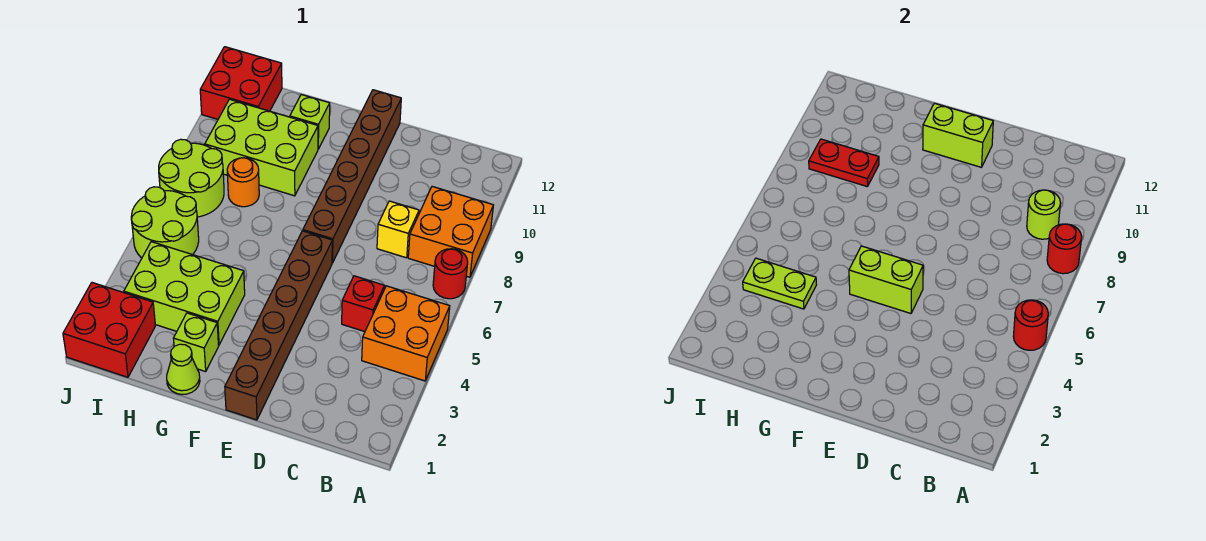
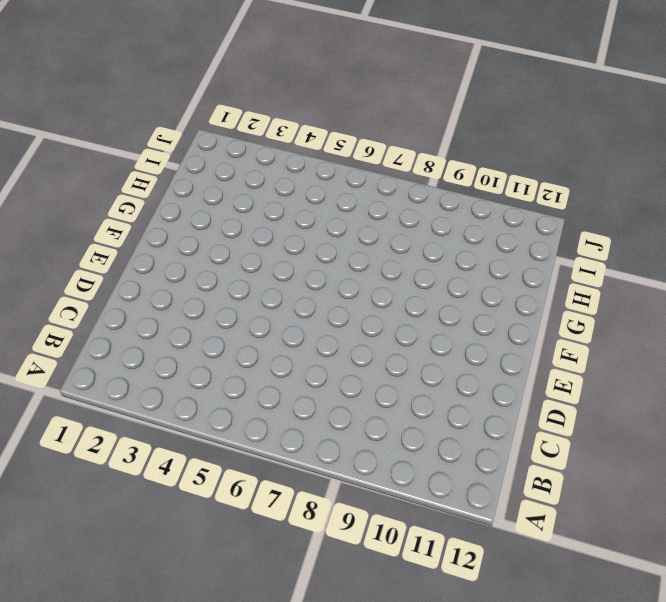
none -> orange brick A4:B5 level 1
none -> red round brick A7 level 1
none -> orange brick A8:B9 level 1

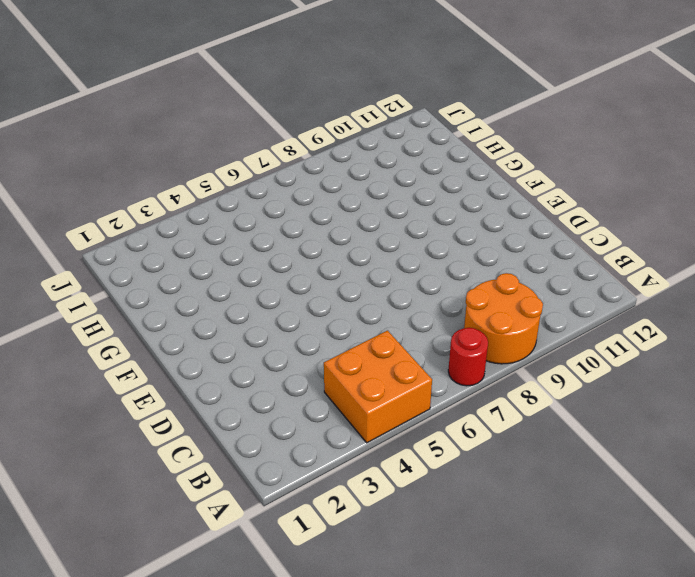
orange round brick A8:B9 level 1 -> orange brick A8:B9 level 1
none -> red brick C5 level 1
none -> yellow brick C8 level 1
none -> brown brick E1:E6 level 1

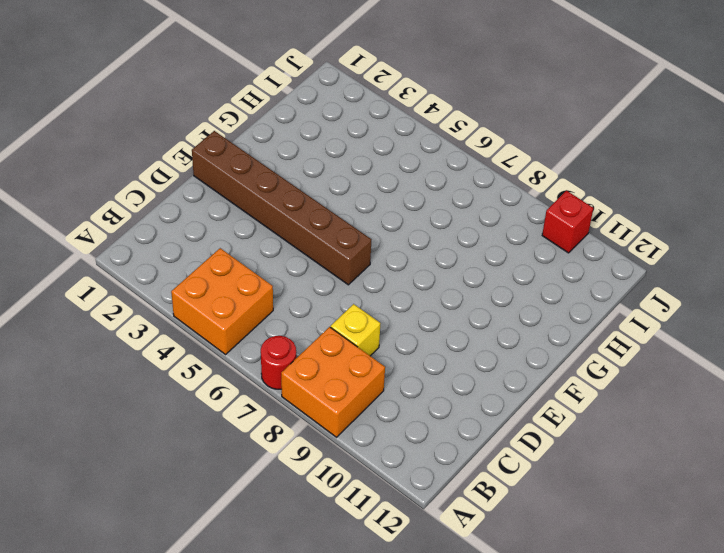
red brick J10 level 1 -> red brick C5 level 1
none -> brown brick E7:E12 level 1
none -> lime cone G1 level 1
none -> lime brick G2 level 1

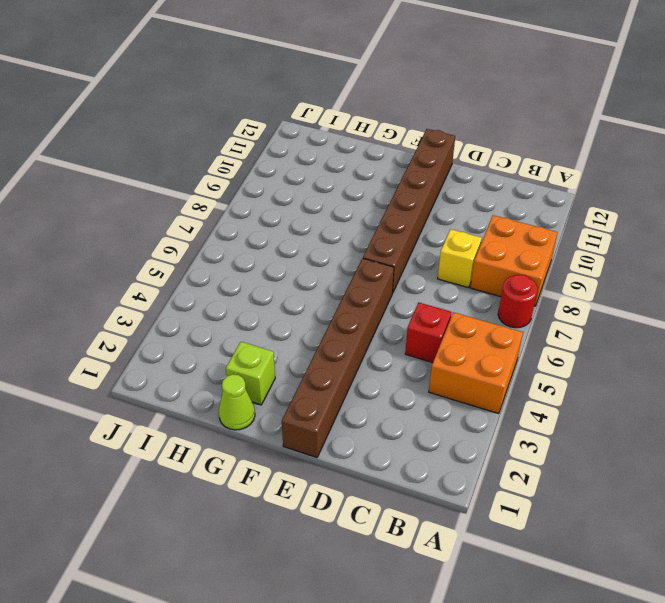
none -> lime brick G3:I4 level 1
none -> lime brick G9:I10 level 1
none -> lime brick G11 level 1

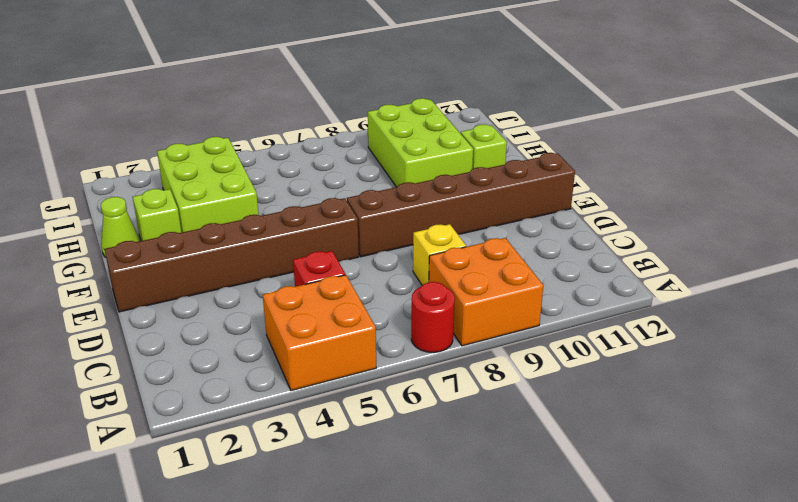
none -> orange round brick H8 level 1
none -> red brick I1:J2 level 1
none -> lime round brick I5:J6 level 1

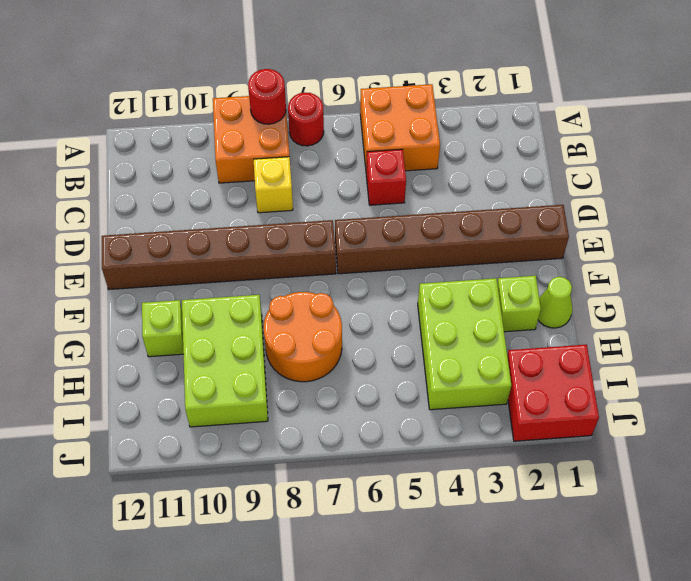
orange round brick G7:H8 level 1 -> orange round brick H8 level 1
none -> lime round brick I5:J6 level 1
none -> lime round brick I7:J8 level 1
none -> red brick I11:J12 level 1

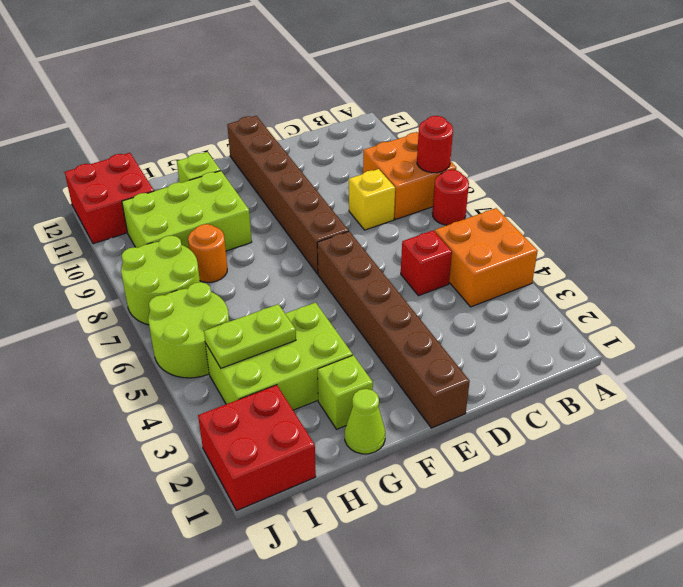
none -> red round brick A5 level 2
none -> lime round brick B9 level 2
none -> lime brick E5:F5 level 2

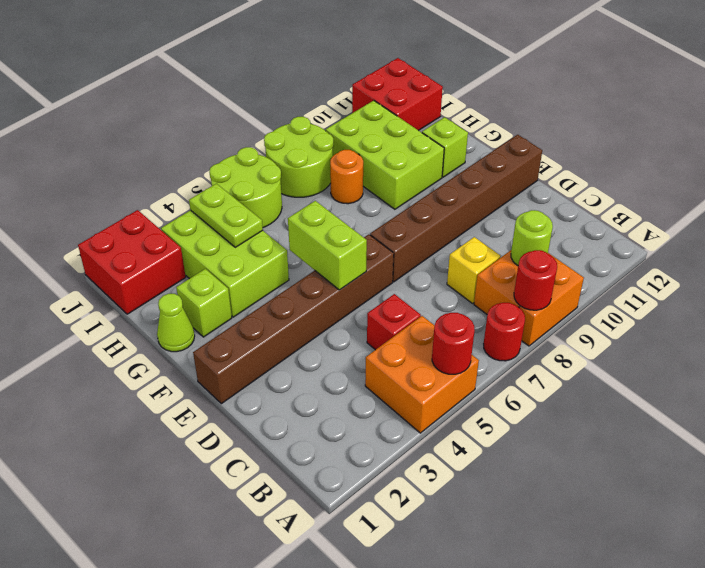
none -> lime brick E11:F11 level 2
none -> red plate H9:I9 level 2

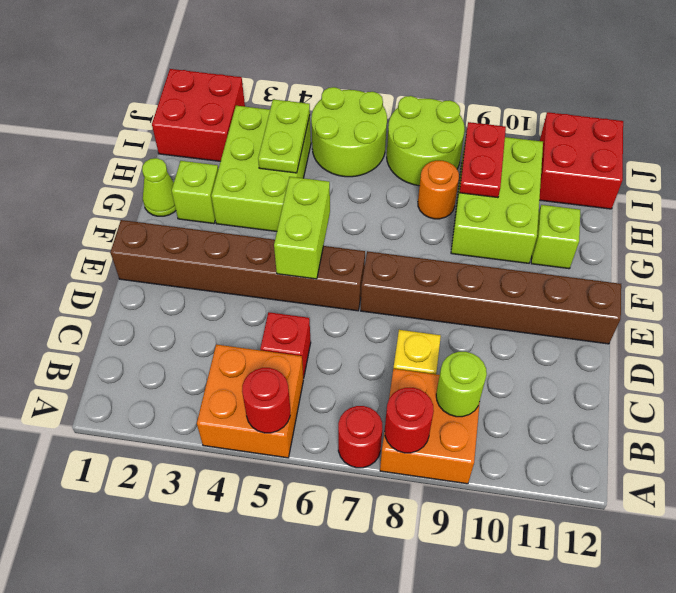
none -> lime brick E11:F11 level 2

